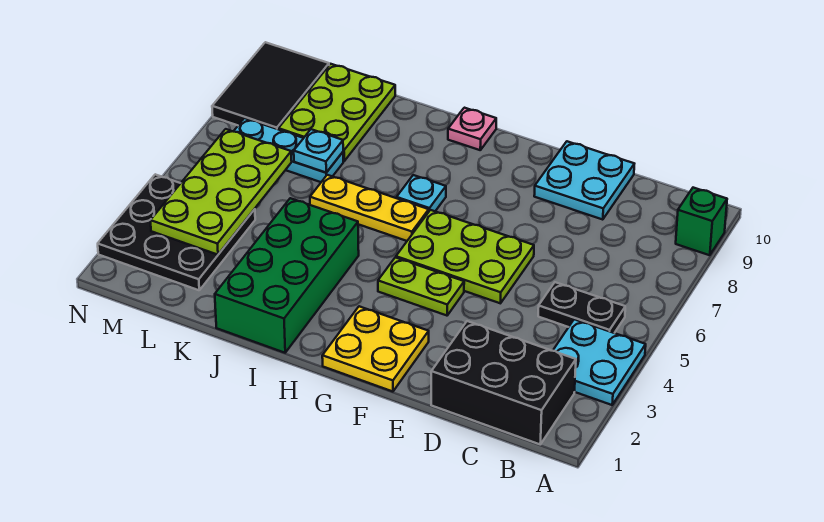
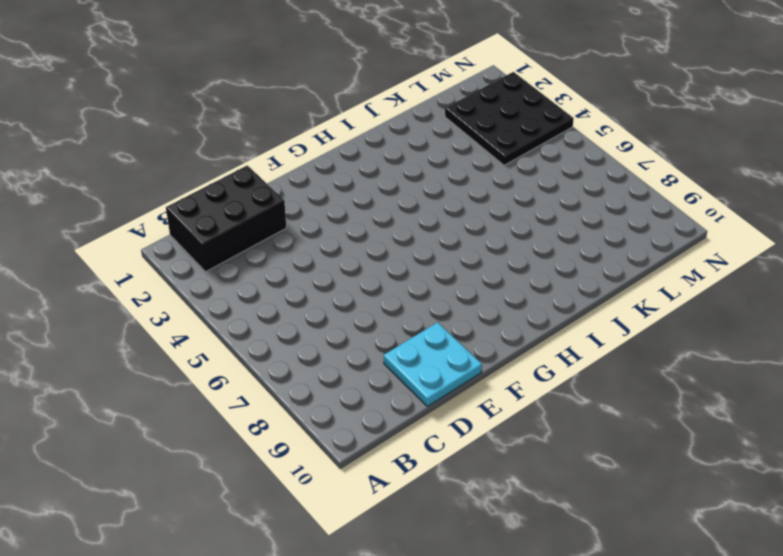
none -> cyan plate A3:B4 level 1
none -> green brick A9 level 1
none -> black plate B5:C5 level 1

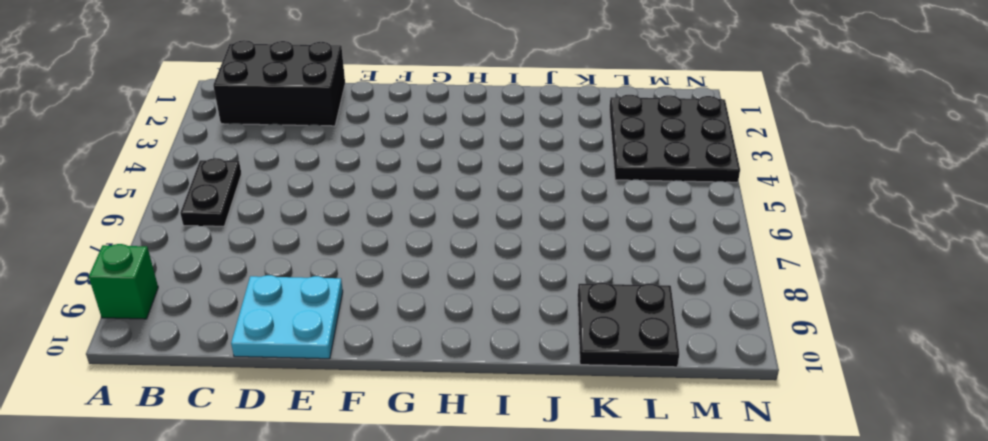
black plate B5:B6 level 1 -> black plate B5:C5 level 1
black plate K9:L10 level 1 -> lime plate K8:L10 level 1
none -> cyan plate A3:B4 level 1
none -> lime plate E5:G6 level 1
none -> yellow plate F1:G2 level 1

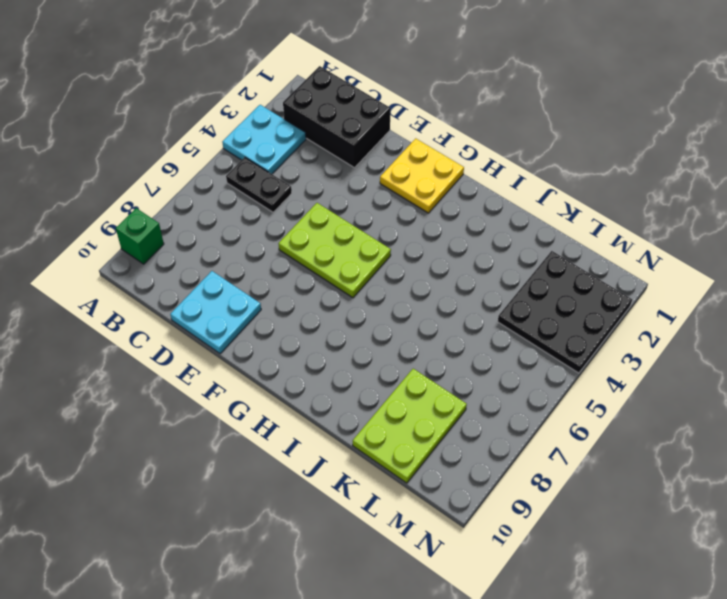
none -> lime plate F4:G4 level 1
none -> yellow plate H6:J6 level 1
none -> cyan plate H7 level 1

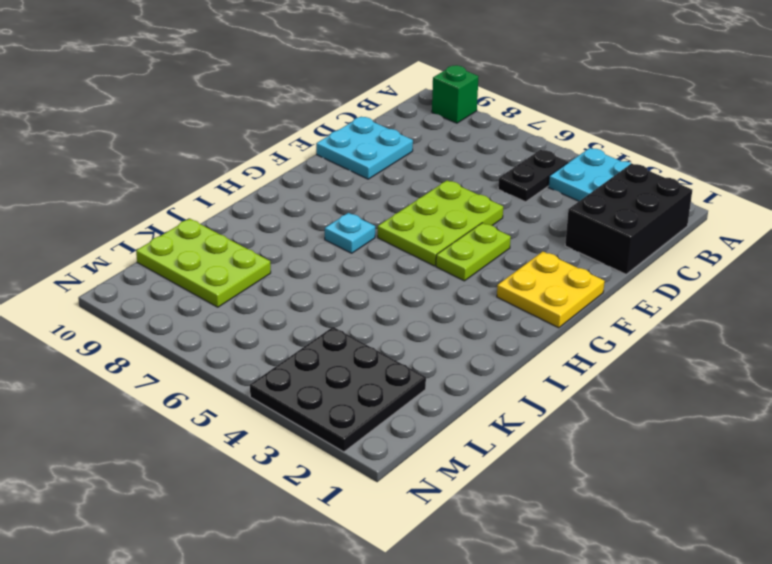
none -> yellow plate H6:J6 level 1
none -> pink plate H10 level 1
none -> green brick I1:J4 level 1

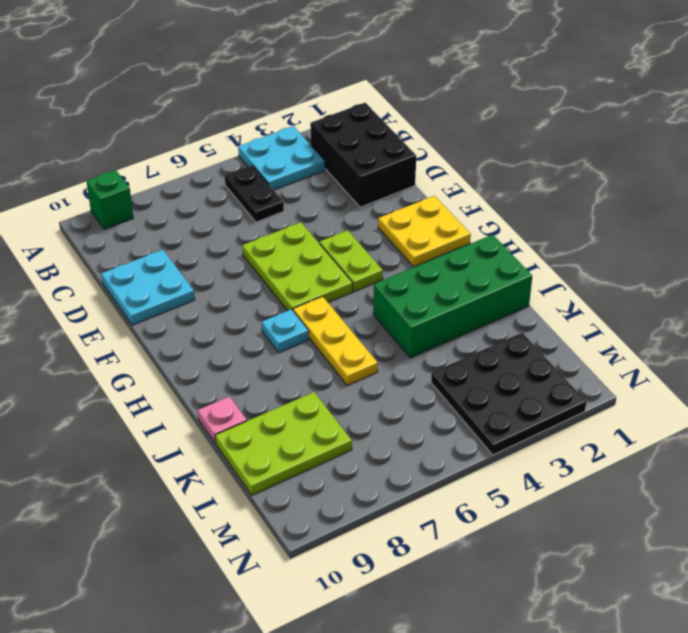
pink plate J10 level 1 -> pink plate H10 level 1
none -> cyan plate K7:M7 level 1
none -> black tile M8:N10 level 1
none -> cyan plate K7 level 2

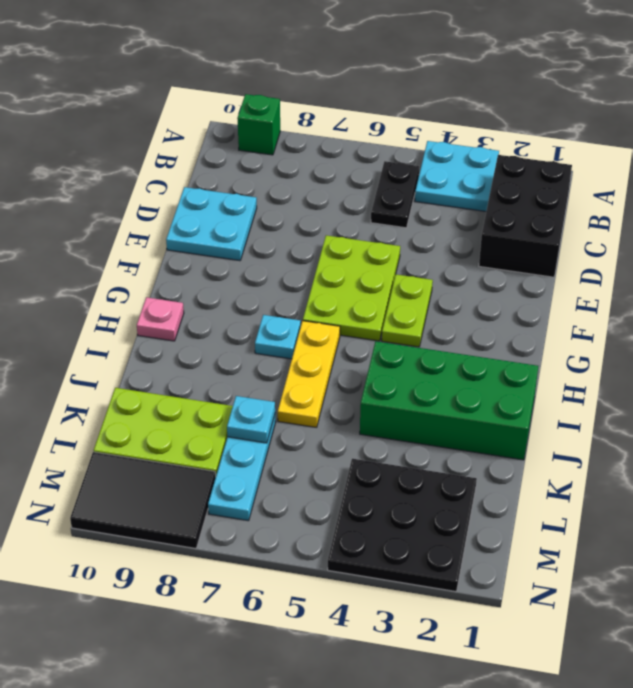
none -> yellow plate F1:G2 level 1
none -> lime plate L3:M6 level 2

